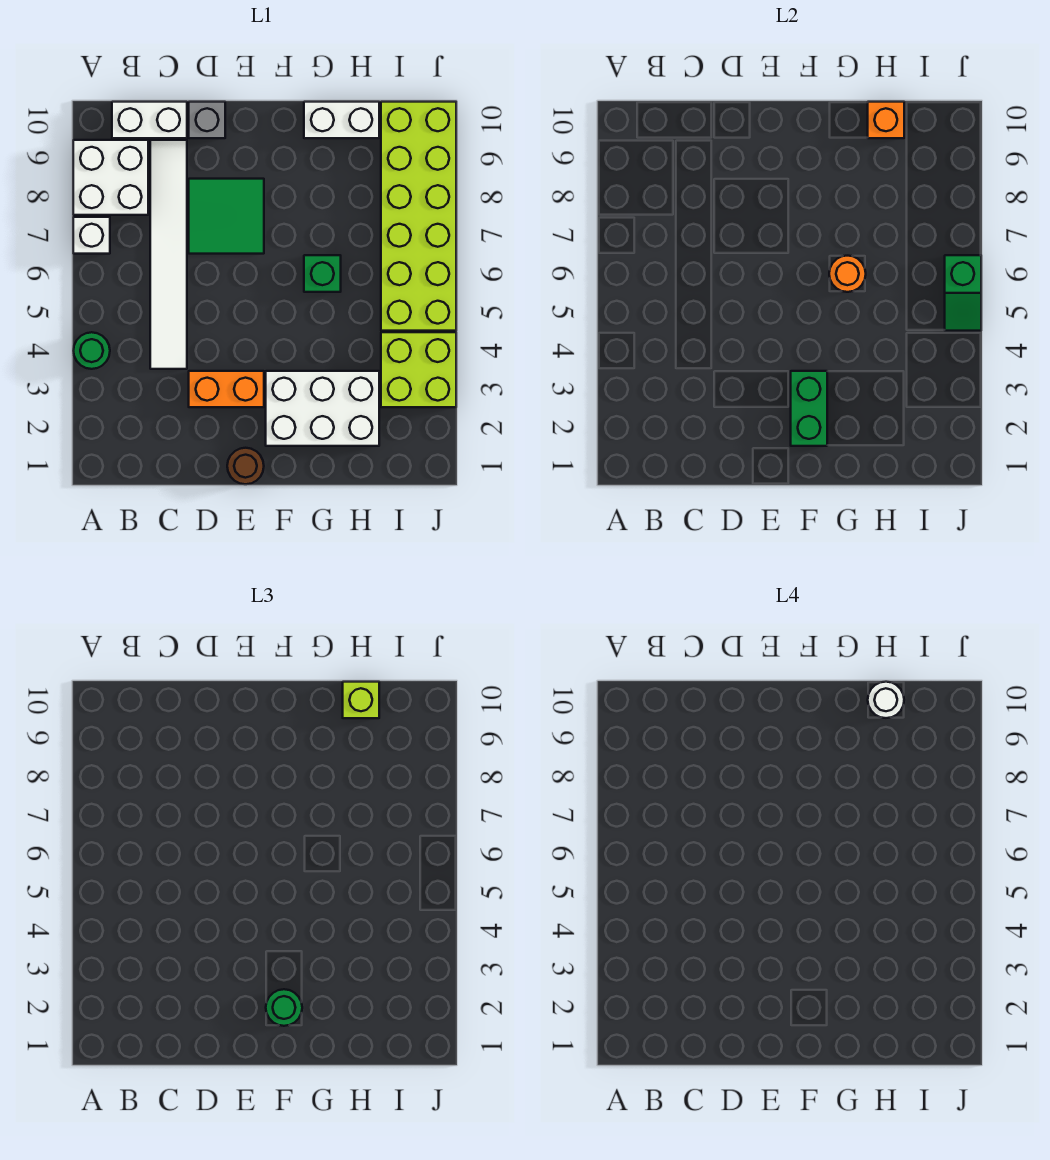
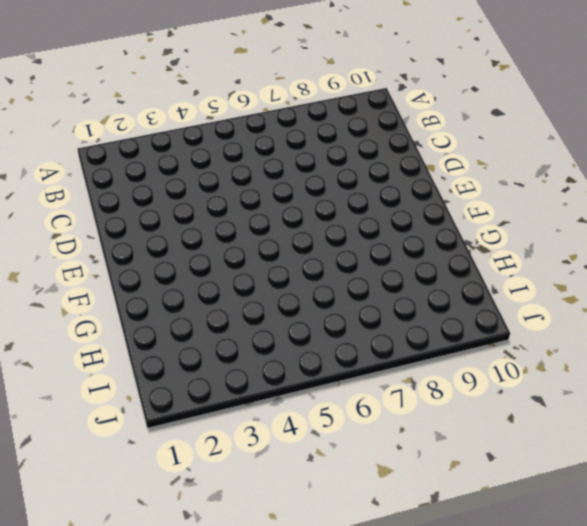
none -> green round brick A4 level 1
none -> white brick A7 level 1
none -> white brick A8:B9 level 1

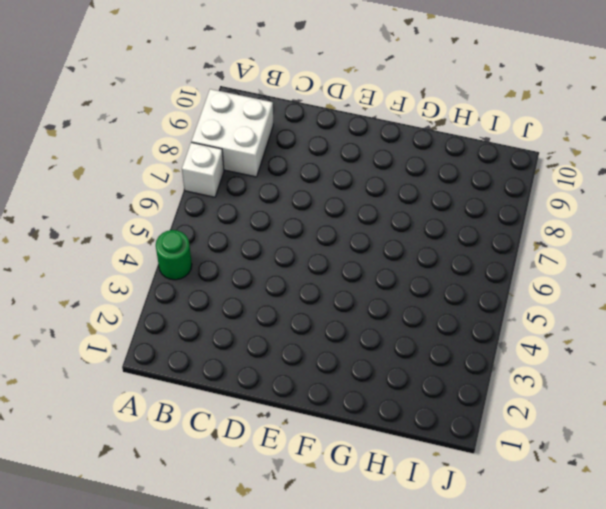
none -> white brick B10:C10 level 1
none -> white tile C4:C9 level 1
none -> orange brick D3:E3 level 1

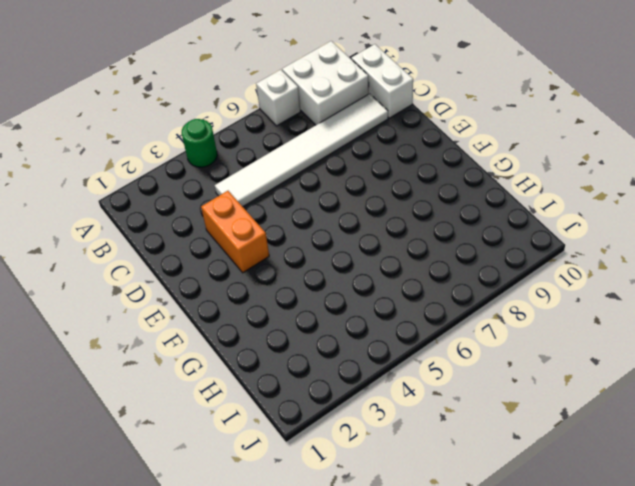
none -> green tile D7:E8 level 1
none -> grey brick D10 level 1
none -> brown round brick E1 level 1

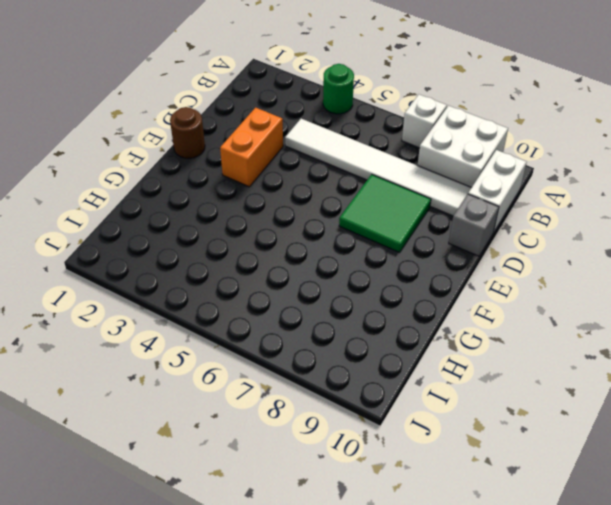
none -> white brick F2:H3 level 1
none -> green brick G6 level 1
none -> white brick G10:H10 level 1

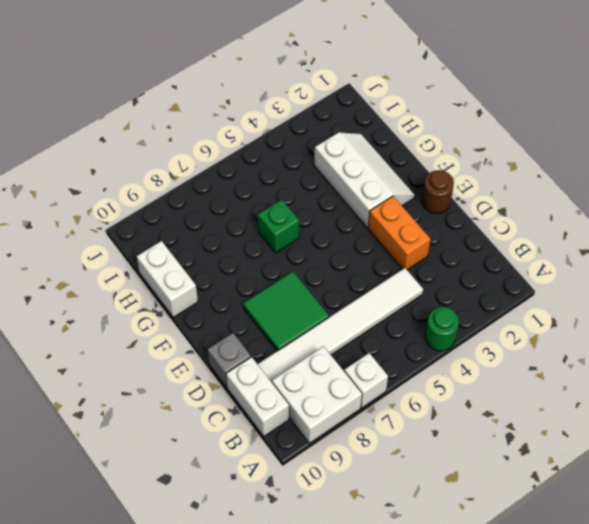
white slope F2:H3 level 1 top 3 -> white brick F2:H3 level 1
none -> lime brick I3:J4 level 1
none -> lime brick I5:J10 level 1
none -> green brick F2:F3 level 2

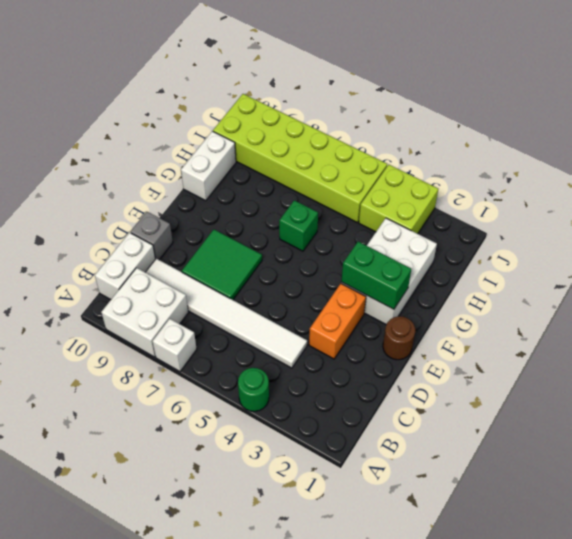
none -> orange round brick G6 level 2
none -> orange brick H10 level 2
none -> green slope J5:J6 level 2 top 6

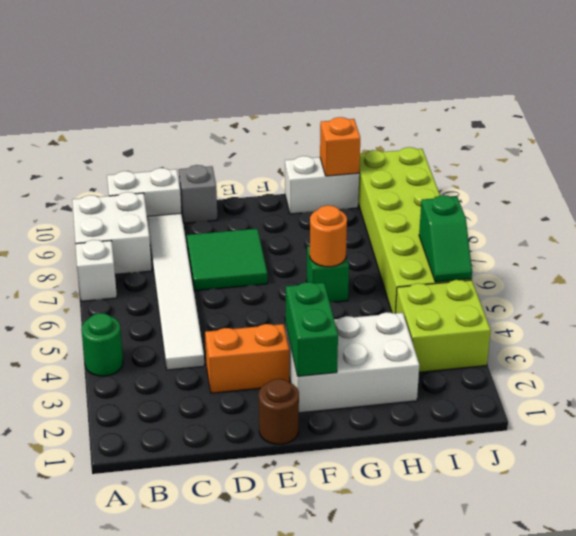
none -> green round brick F2 level 3
none -> lime brick H10 level 3
none -> white round brick H10 level 4

